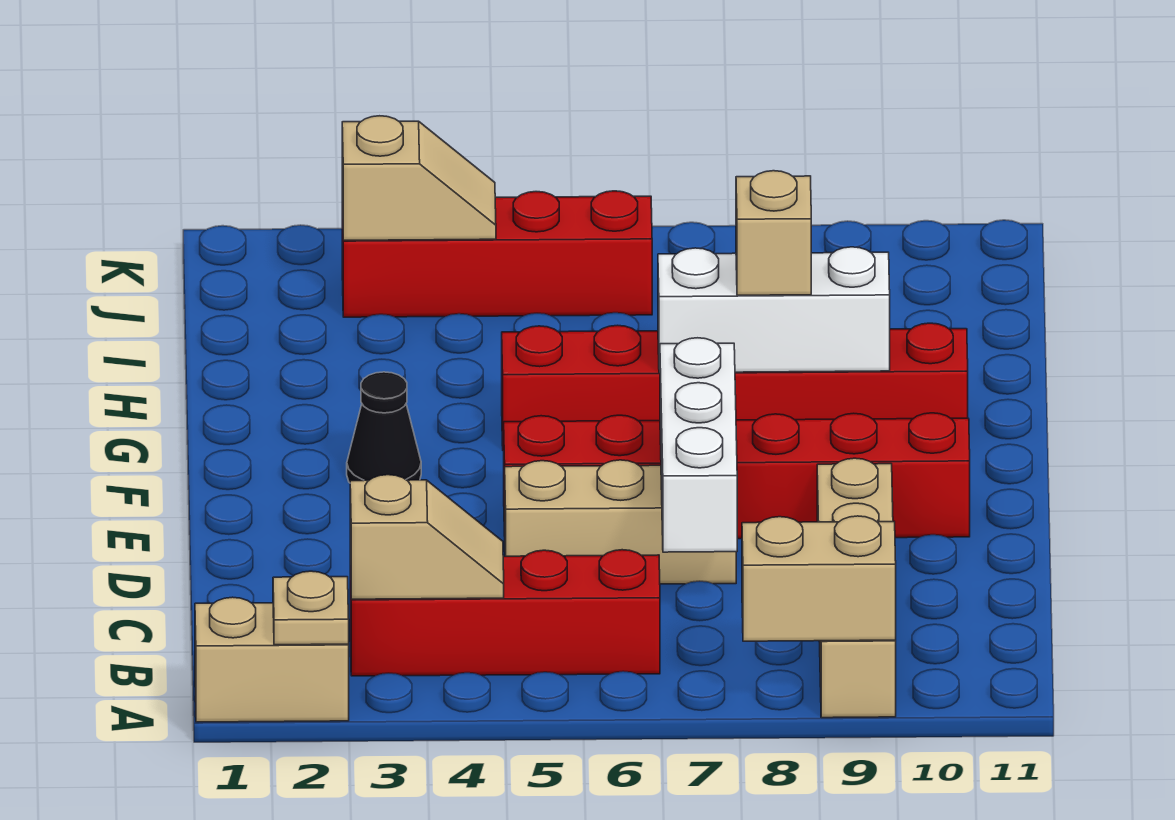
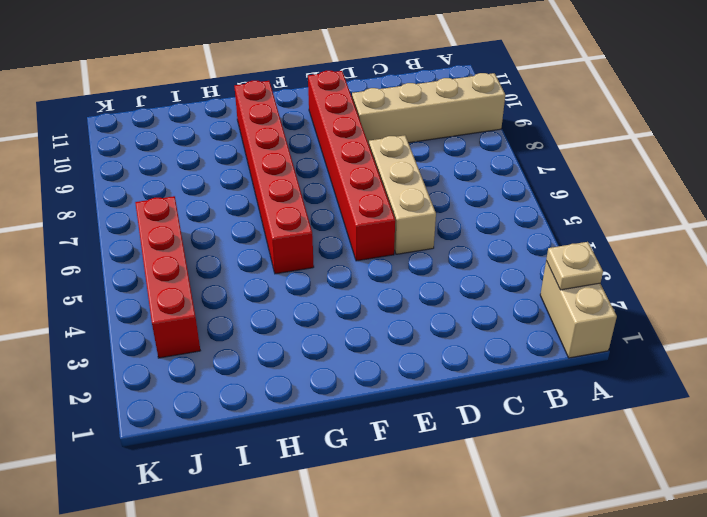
none -> red brick B3:B6 level 1
none -> black cone F3 level 1
none -> tan brick A8:A9 level 2

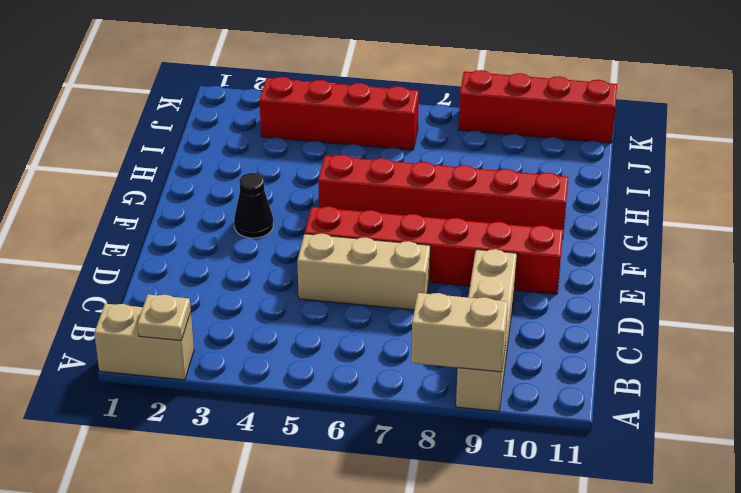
red brick K8:K11 level 1 -> red brick B3:B6 level 1
none -> tan slope B3:B4 level 2 top 3
none -> white brick C7:E7 level 2
none -> white brick G7:G9 level 2

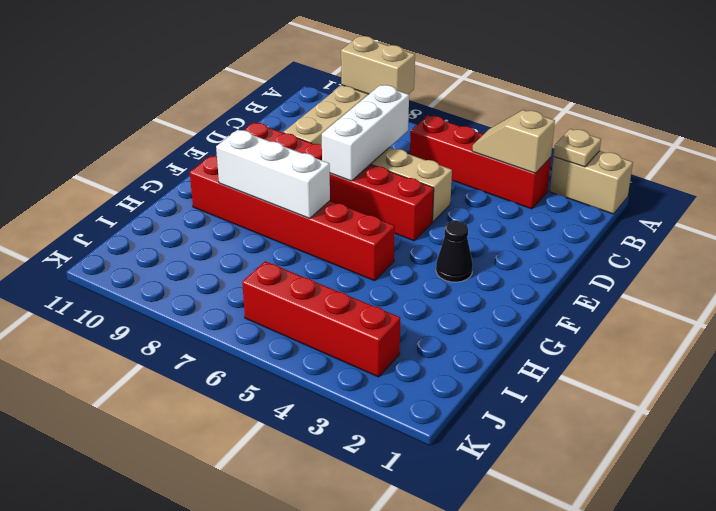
none -> tan slope J3:J4 level 2 top 3
none -> tan brick G8 level 3

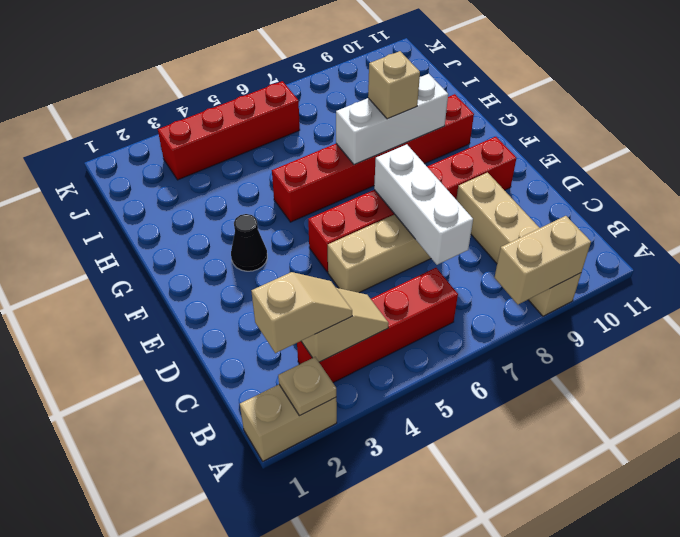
tan slope B2:B3 level 3 top 2 -> tan slope J3:J4 level 2 top 3

